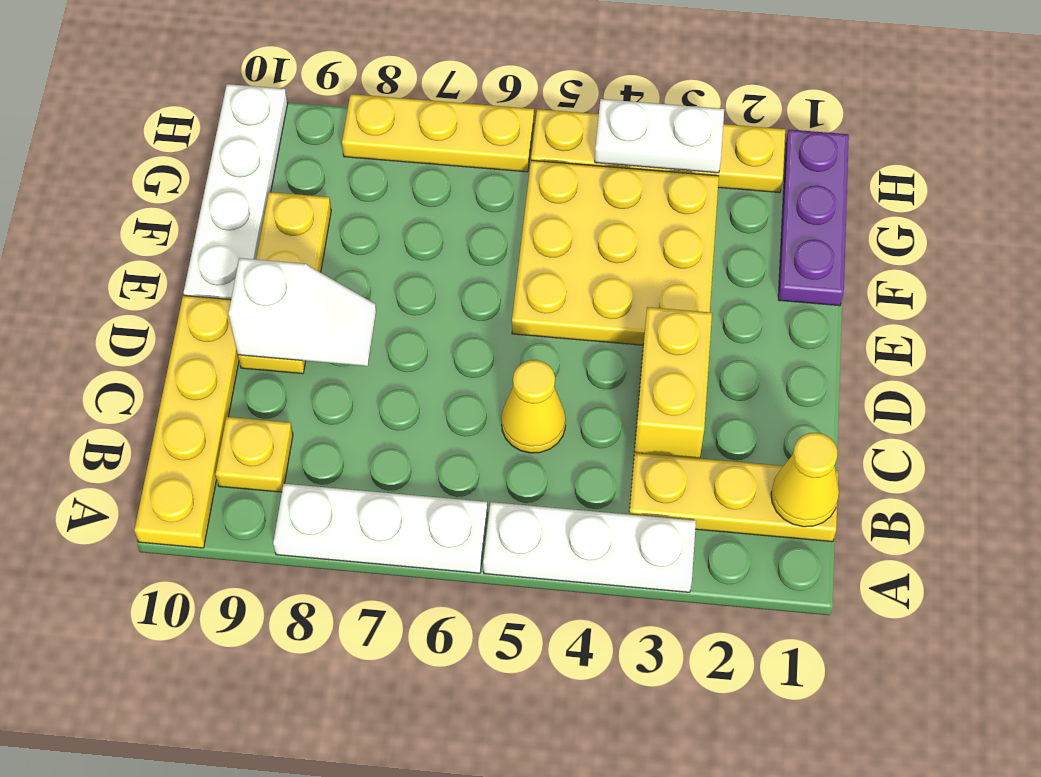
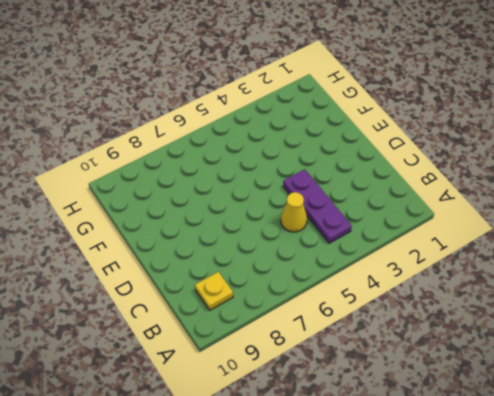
purple plate B4:D4 level 1 -> purple plate F1:H1 level 1
none -> white plate A3:A5 level 1
none -> white plate A6:A8 level 1
none -> yellow plate A10:D10 level 1

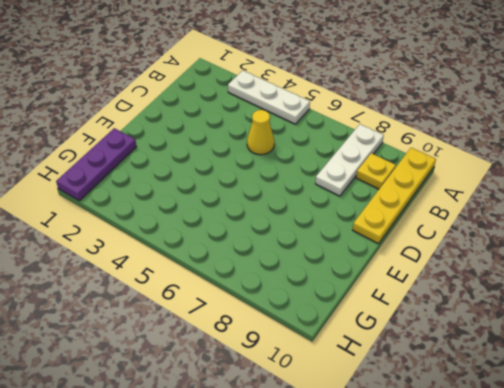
white plate A8:C8 level 1 -> white plate A6:A8 level 1
none -> yellow plate B1:B3 level 1
none -> yellow brick C3:D3 level 1
none -> yellow plate D9:F9 level 1

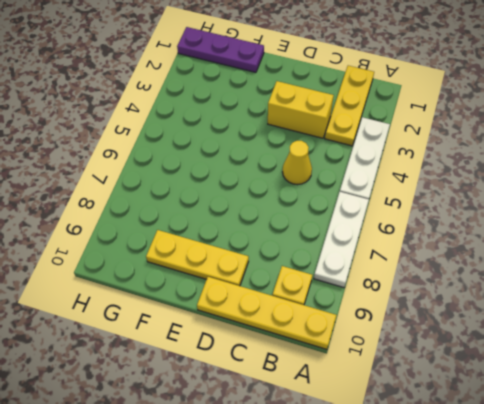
none -> yellow plate E3:G5 level 1
none -> white plate E10:H10 level 1
none -> yellow plate H2:H5 level 1

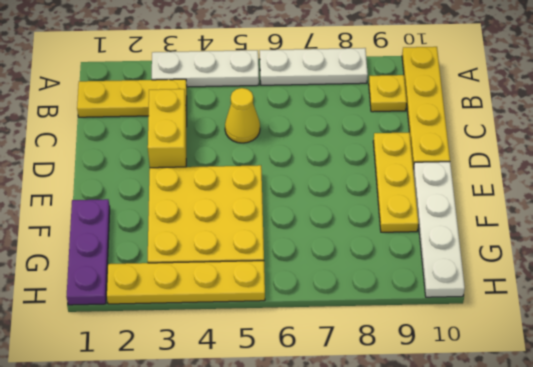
none -> yellow plate H6:H8 level 1
none -> yellow cone B1 level 2
none -> white slope D8:D9 level 2 top 9

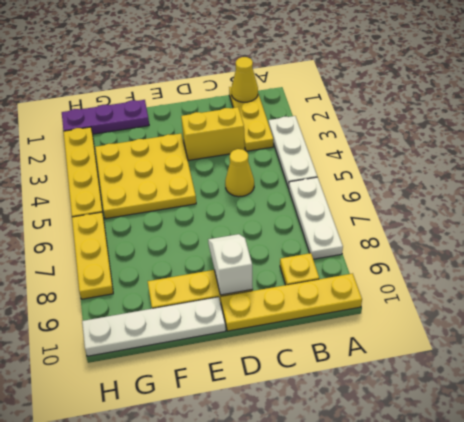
none -> white plate H3:H4 level 2

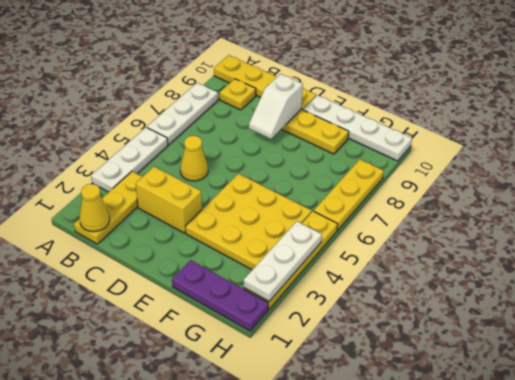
white plate H2:H4 level 2 -> white plate H3:H4 level 2

